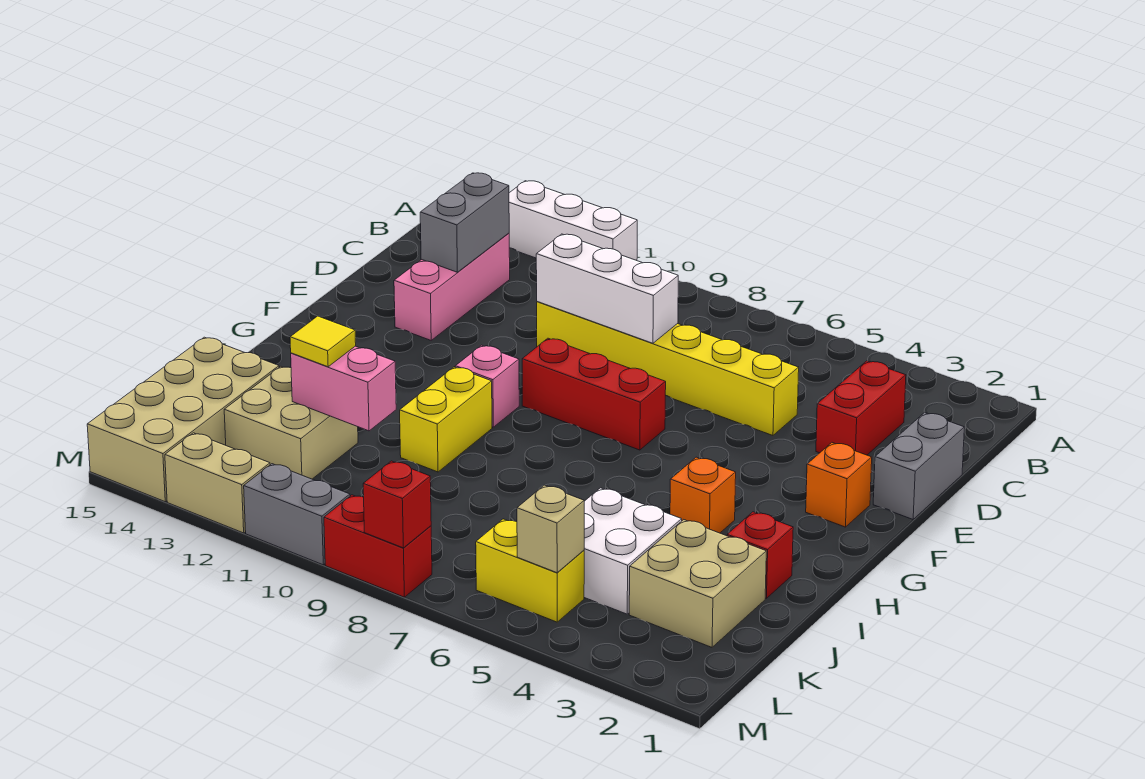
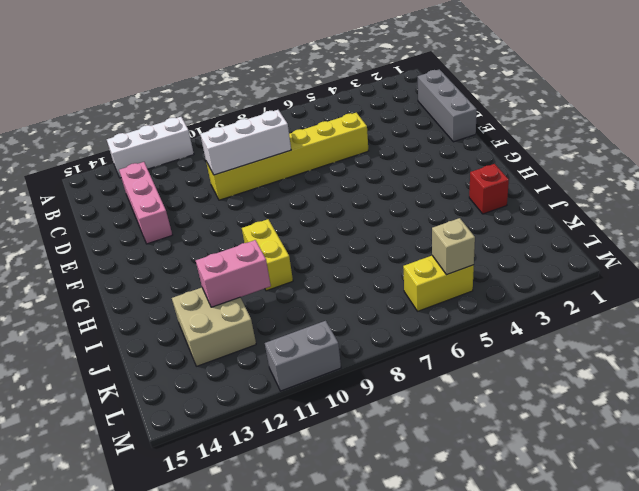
grey brick C1:E1 level 1 -> grey brick D1:E1 level 1
none -> red brick C3:D3 level 1
none -> orange brick F2 level 1
none -> red brick F7:F9 level 1

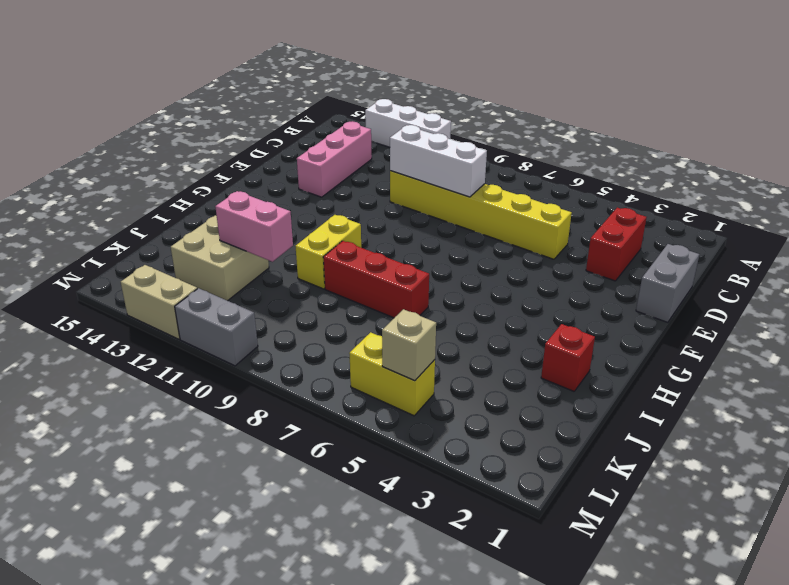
red brick I7:I9 level 1 -> red brick F7:F9 level 1
none -> orange brick F2 level 1
none -> pink brick G10 level 1
none -> orange brick H4 level 1

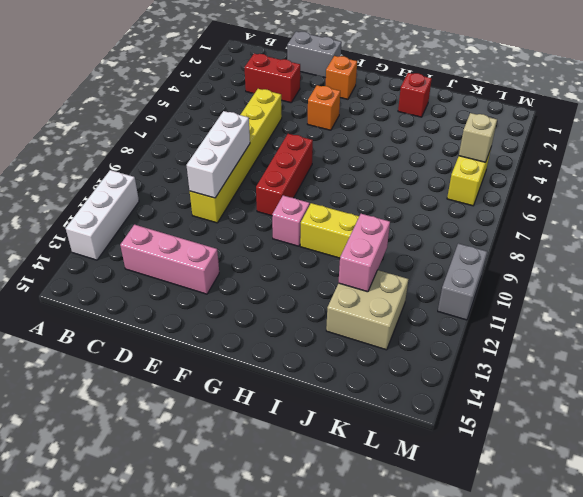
orange brick F4 level 1 -> orange brick H4 level 1
none -> tan brick J2:K3 level 1
none -> white brick J4:K5 level 1
none -> tan brick J14:M15 level 1

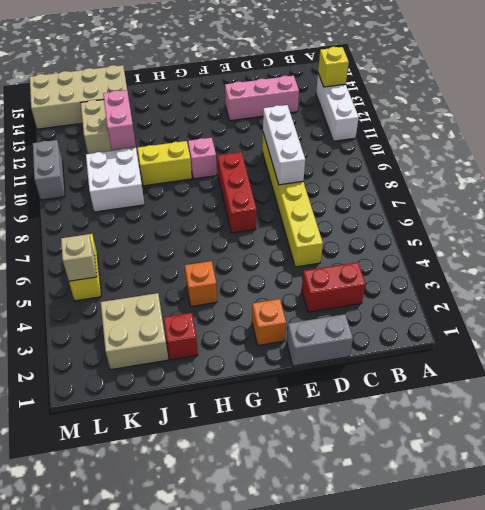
yellow brick A13 level 2 -> none
white brick J9:K10 level 1 -> white brick J4:K5 level 1
none -> red brick M8:M9 level 1
none -> tan brick M12:M13 level 1
none -> grey brick C13:D13 level 2

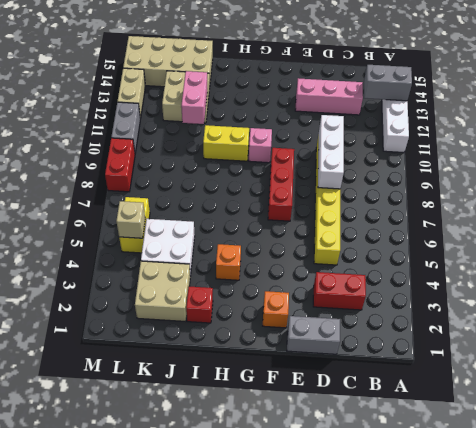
grey brick A13:B13 level 2 -> grey brick C13:D13 level 2
none -> red brick M8 level 2
none -> yellow tile J12 level 3

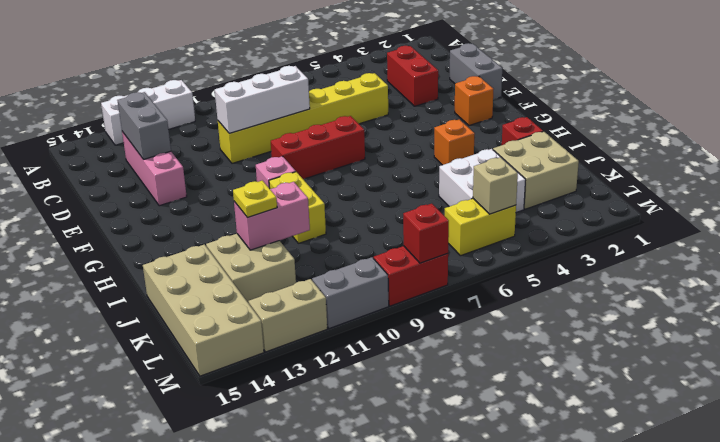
yellow plate J12 level 3 -> yellow tile J12 level 3

